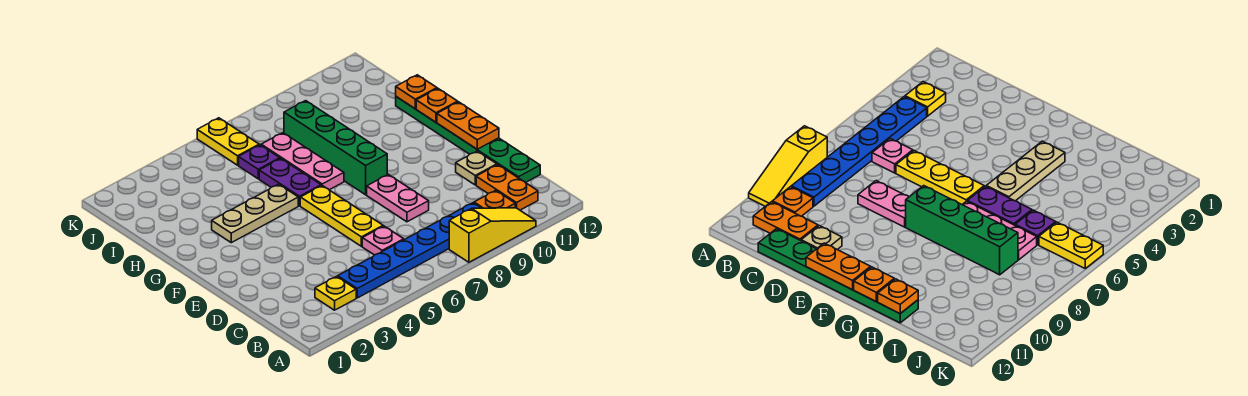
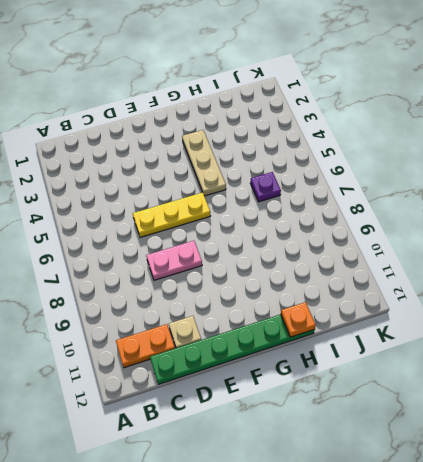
none -> yellow slope A8:A10 level 1 top 8
none -> yellow plate B3 level 1
none -> blue plate B4:B9 level 1

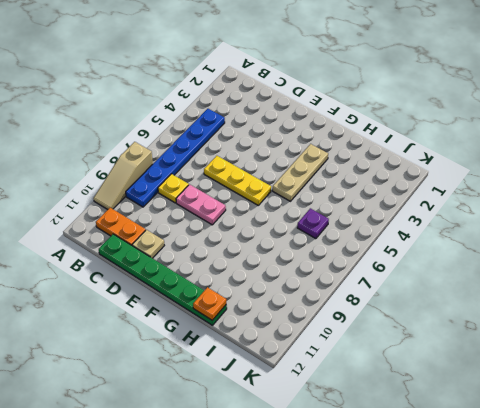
tan slope A8:A10 level 1 top 8 -> yellow slope A8:A10 level 1 top 8
yellow plate C8 level 1 -> yellow plate B3 level 1
none -> orange plate B10 level 1
none -> pink plate C6 level 1
none -> green brick F8:I8 level 1

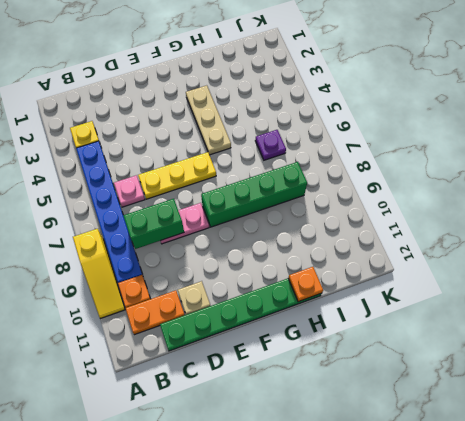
green brick C8:D8 level 2 -> none
none -> purple plate G6:H6 level 1
none -> pink plate G7:I7 level 1
none -> yellow plate J6:K6 level 1

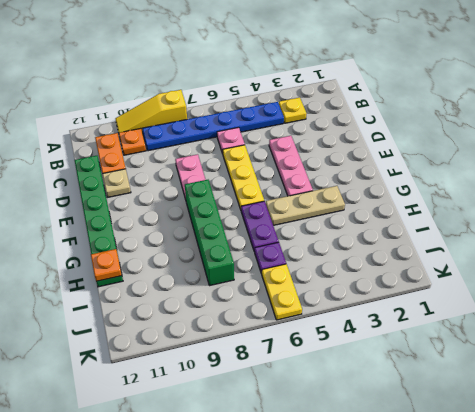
pink plate D4:F4 level 1 -> pink plate G7:I7 level 1
none -> orange plate E12:F12 level 2
none -> orange plate G12 level 2

